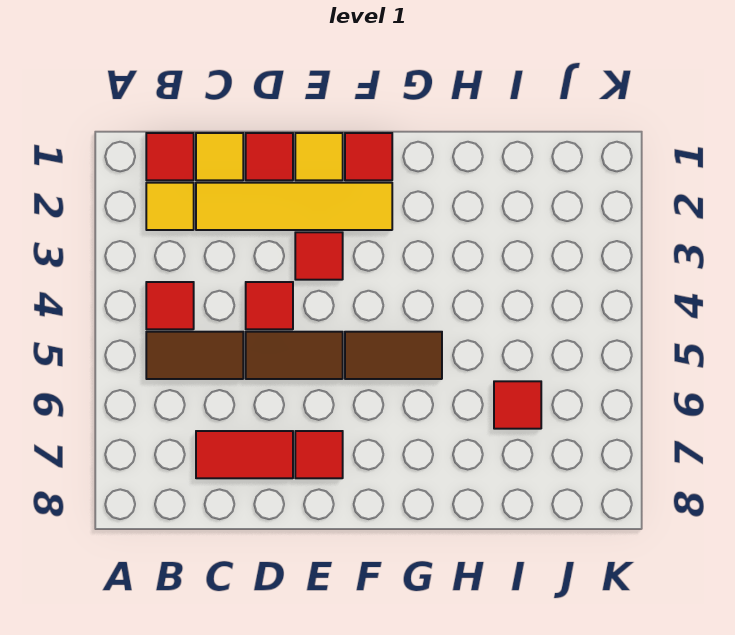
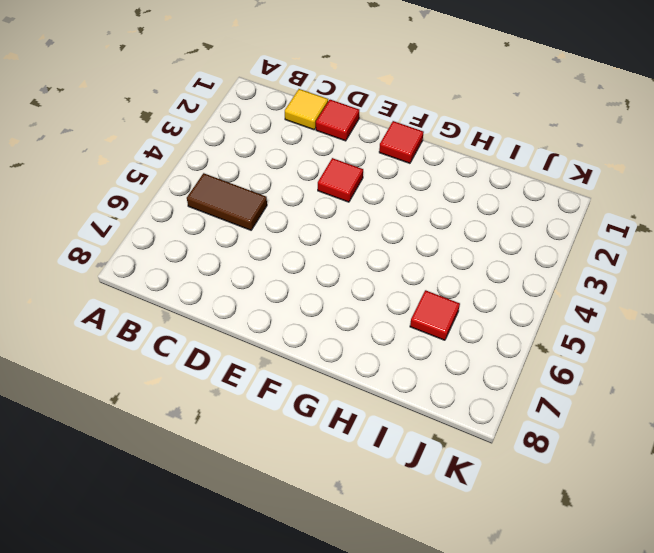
none -> red tile B1 level 1
none -> yellow tile B2 level 1
none -> red tile B4 level 1

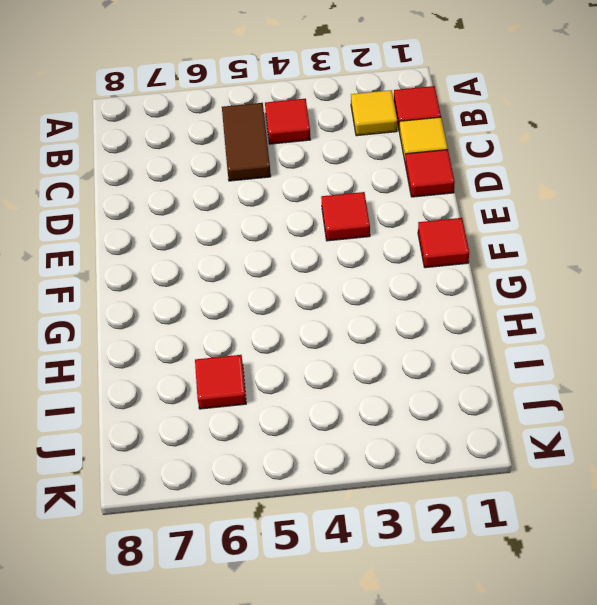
none -> yellow tile C2:F2 level 1
none -> red tile C7:D7 level 1
none -> red tile D4 level 1

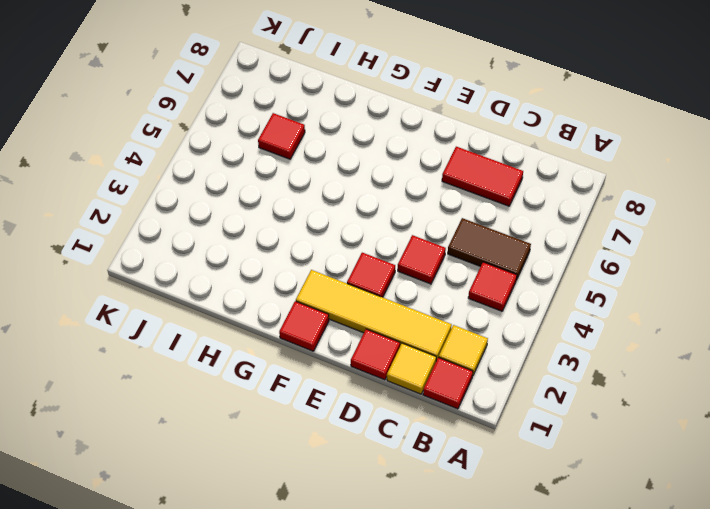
none -> brown tile D5:E5 level 1
none -> yellow tile E1 level 1
none -> red tile E7 level 1

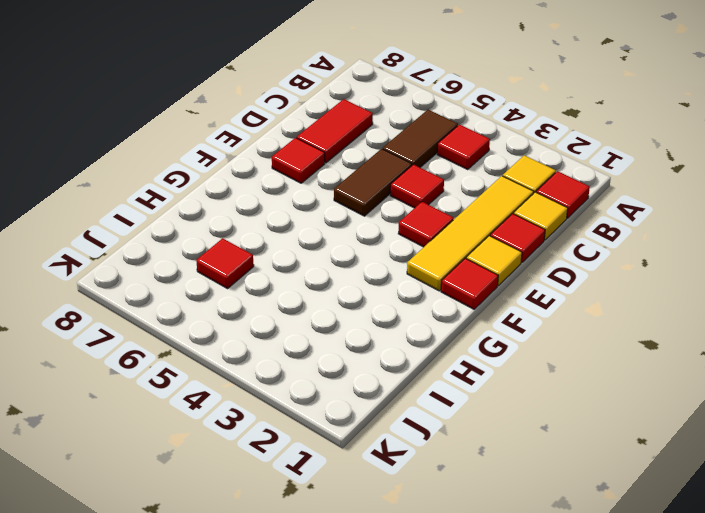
none -> brown tile F5:G5 level 1

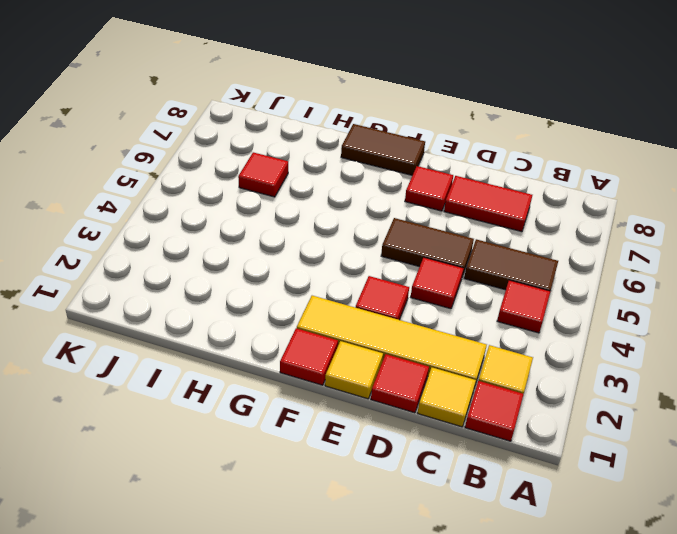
brown tile F8:G8 level 1 -> brown tile F5:G5 level 1

